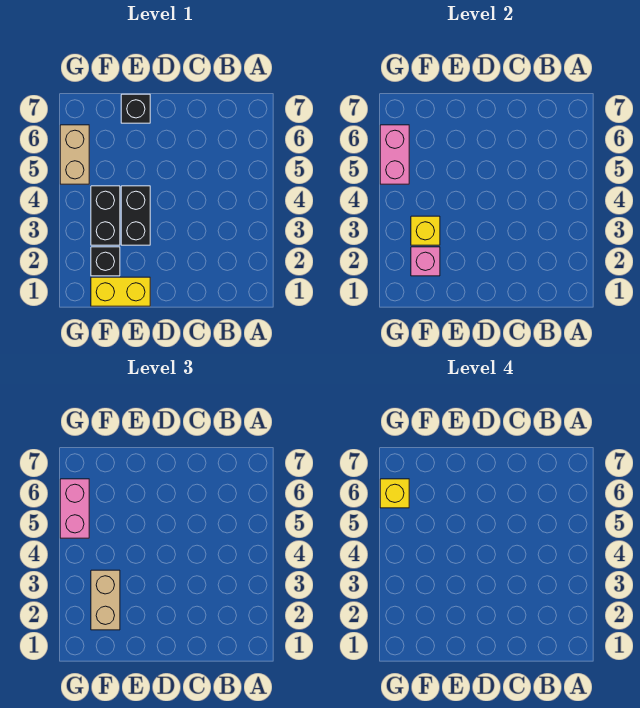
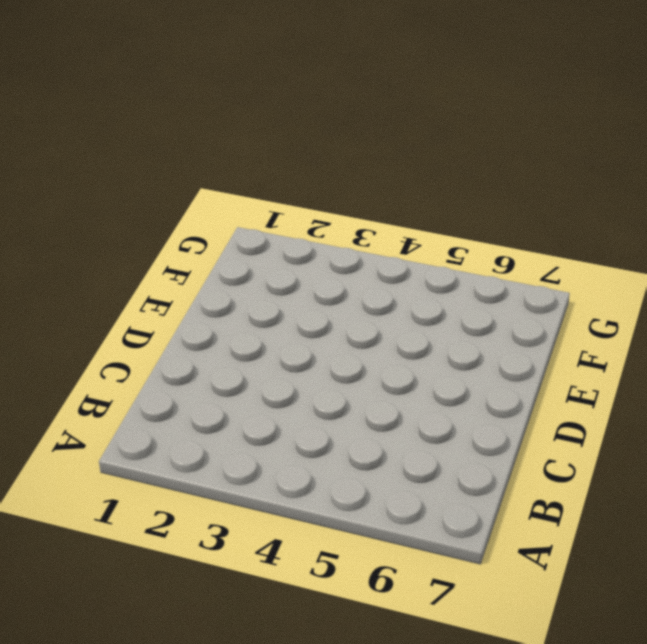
none -> yellow brick E1:F1 level 1
none -> black brick E3:E4 level 1
none -> black brick E7 level 1

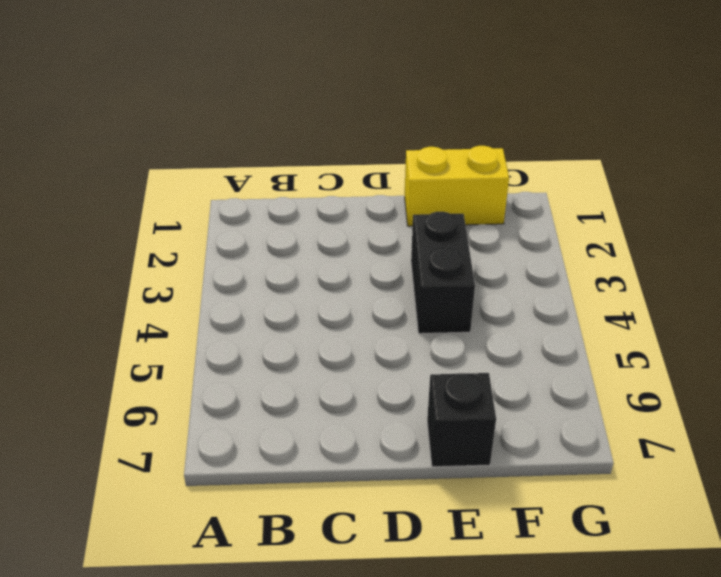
none -> black brick F2 level 1
none -> black brick F3:F4 level 1
none -> tan brick G5:G6 level 1

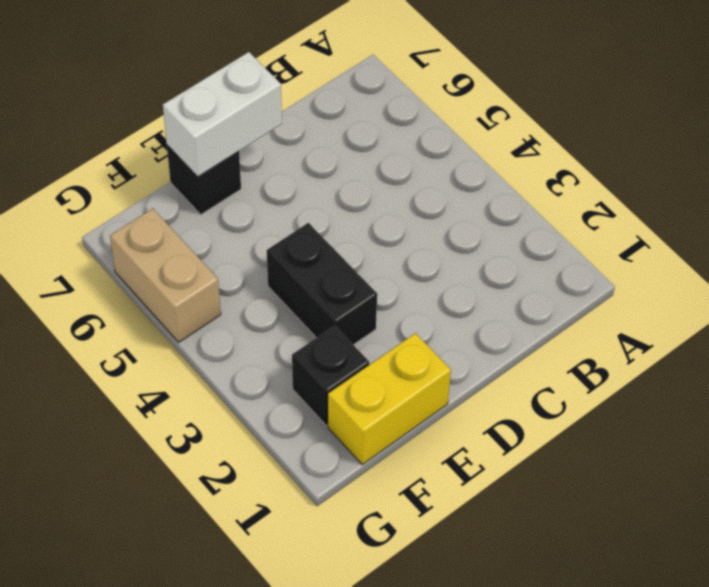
white brick D7:E7 level 2 -> none
none -> black brick F3:F4 level 1
none -> pink brick F2 level 2
none -> yellow brick F3 level 2

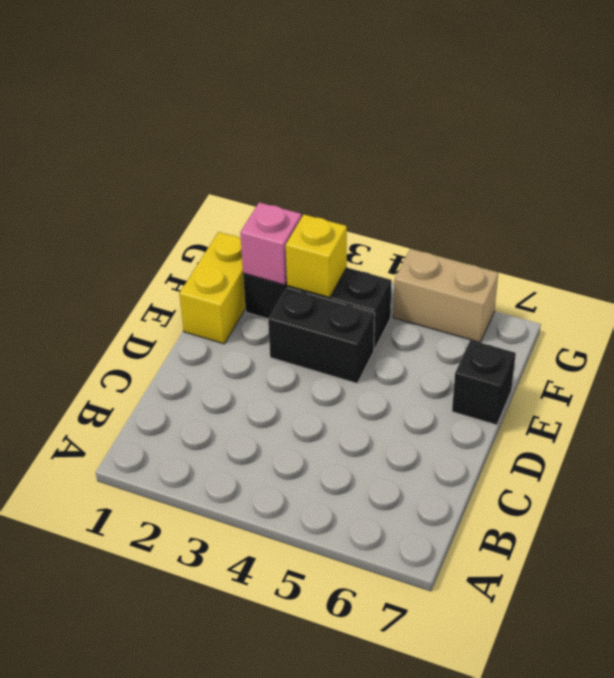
none -> pink brick G5:G6 level 2
none -> tan brick F2:F3 level 3
none -> pink brick G5:G6 level 3

